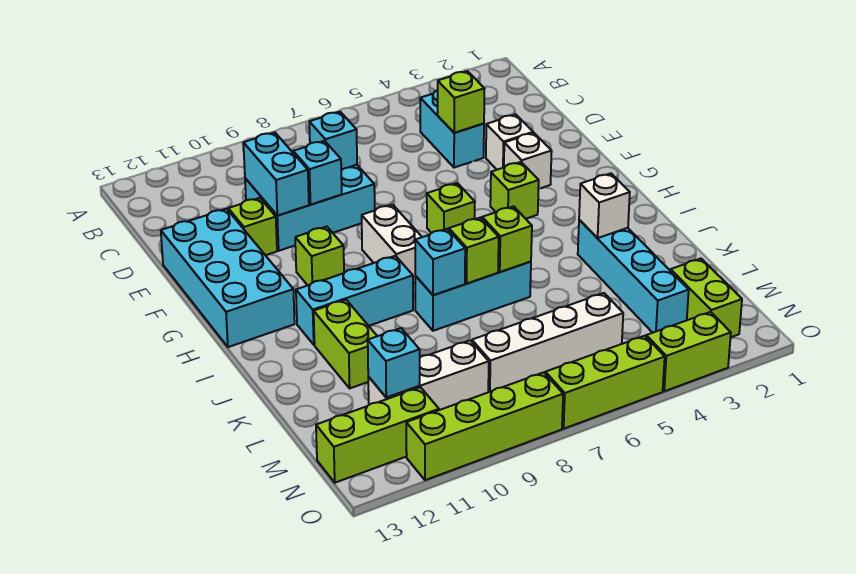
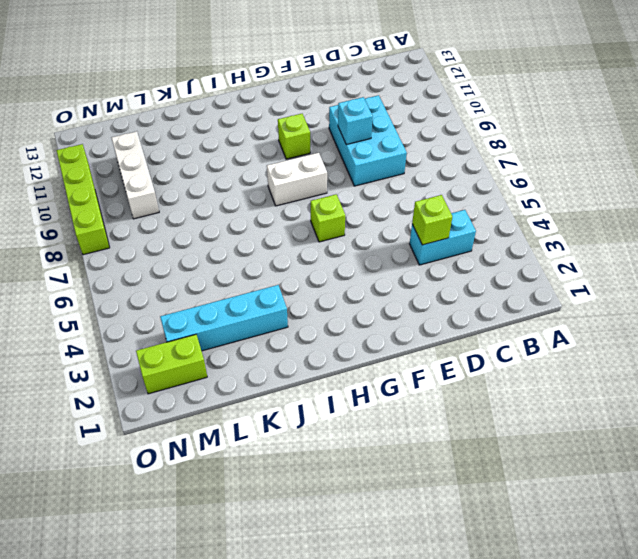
none -> white brick E3 level 1
none -> lime brick E11 level 1
none -> cyan brick E12:H13 level 1
none -> white brick F3 level 1

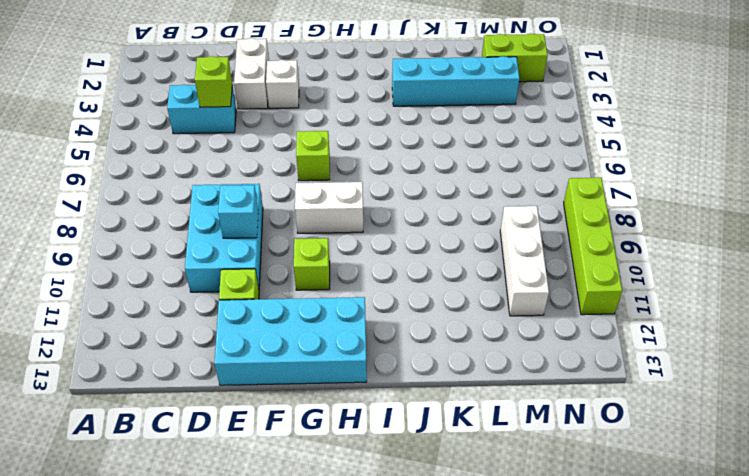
white brick E2:E3 level 1 -> white brick E3 level 1
none -> lime brick G4 level 1
none -> cyan brick I9:I11 level 1
none -> cyan brick J6:J8 level 1
none -> lime brick J11:K11 level 1

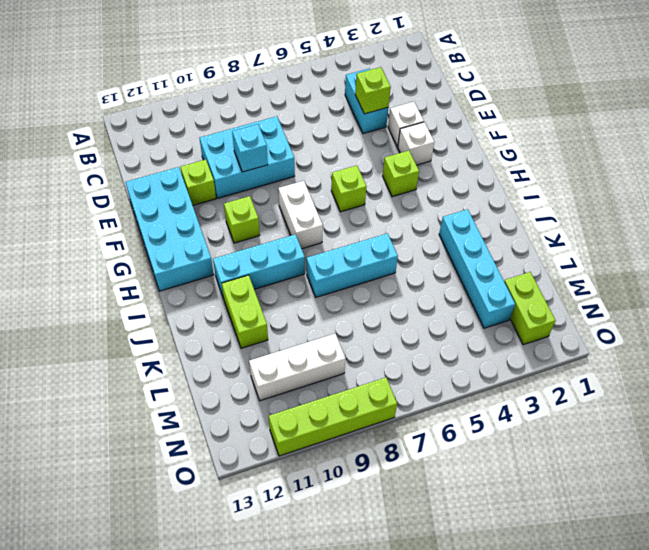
none -> white brick M5:M8 level 1
none -> lime brick N11:N13 level 1
none -> lime brick O3:O4 level 1
none -> lime brick O5:O7 level 1

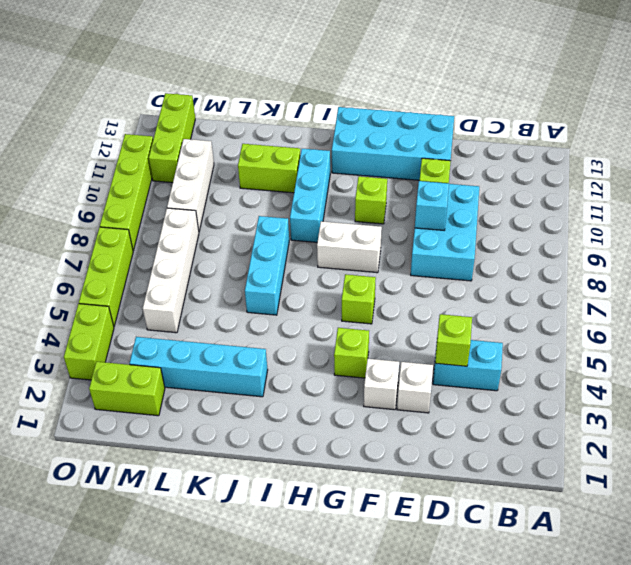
none -> cyan brick D8 level 2
none -> cyan brick D10:E10 level 2
none -> white brick J3 level 2
none -> lime brick J6 level 2

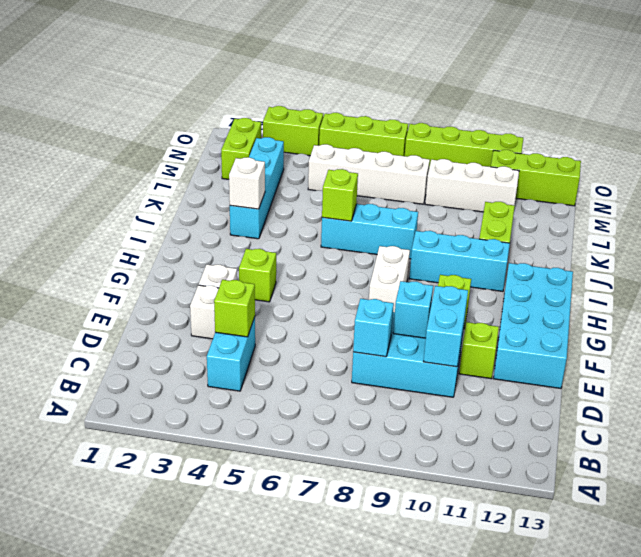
none -> lime brick G6 level 1
none -> lime brick J7 level 2
none -> cyan brick J8 level 2
none -> cyan brick M11 level 2

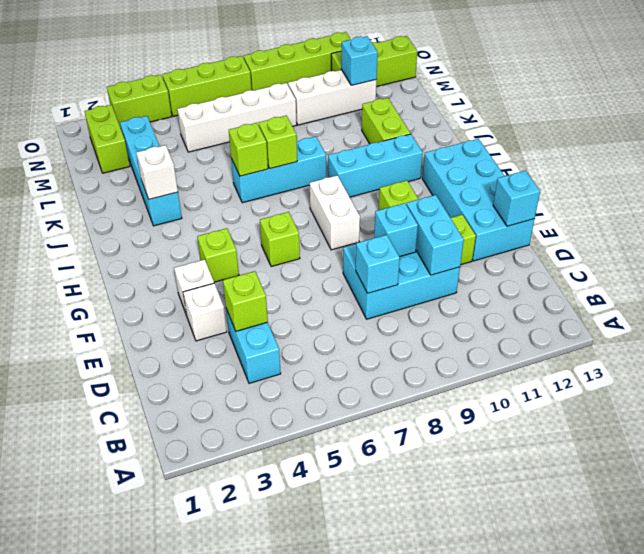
cyan brick E13 level 2 -> cyan brick J8 level 2

